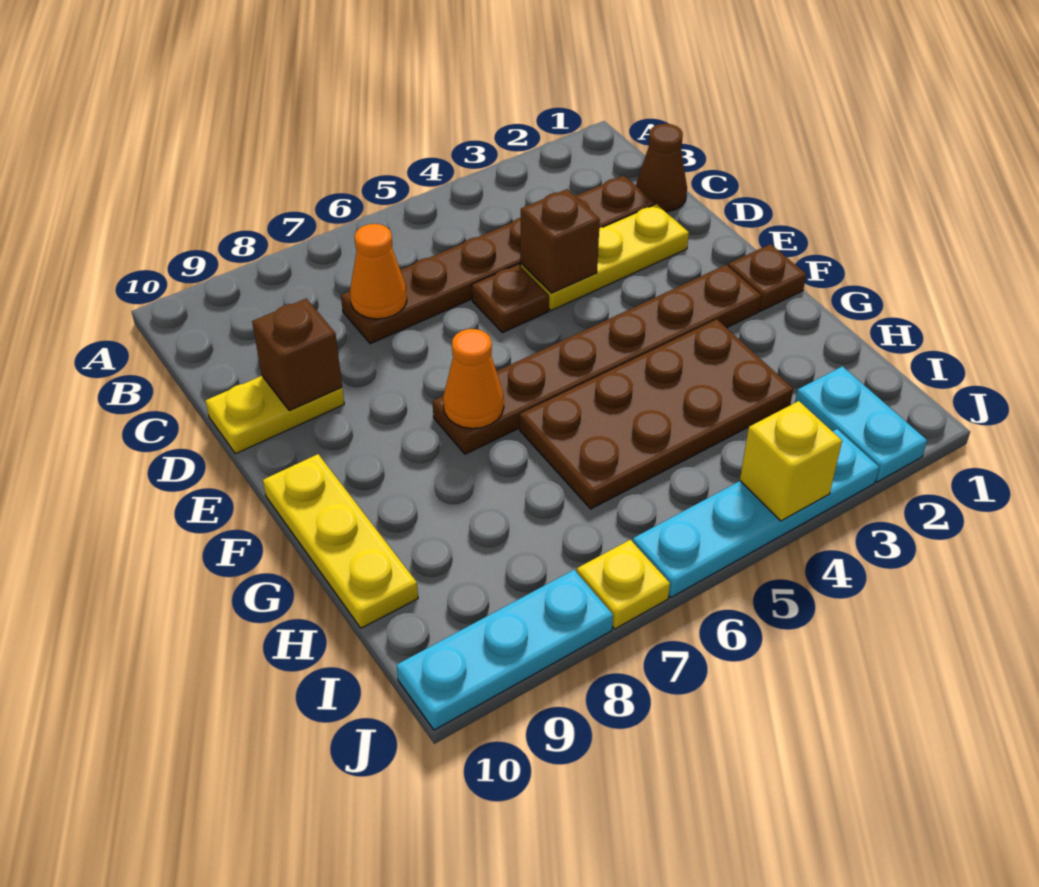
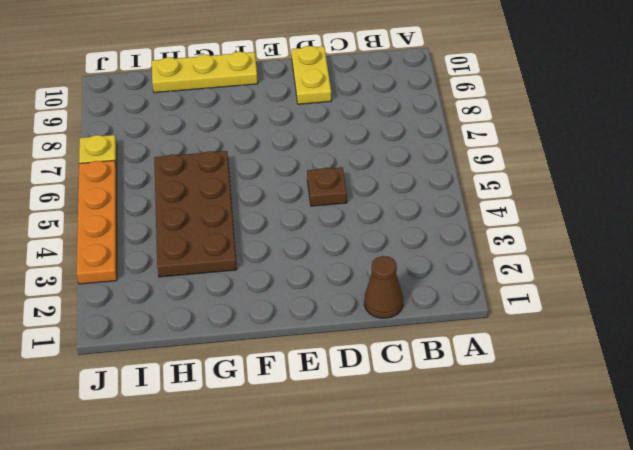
orange plate J3:J6 level 1 -> cyan plate J3:J6 level 1
none -> brown plate C2:C7 level 1
none -> yellow plate D2:D4 level 1
none -> brown plate F1 level 1

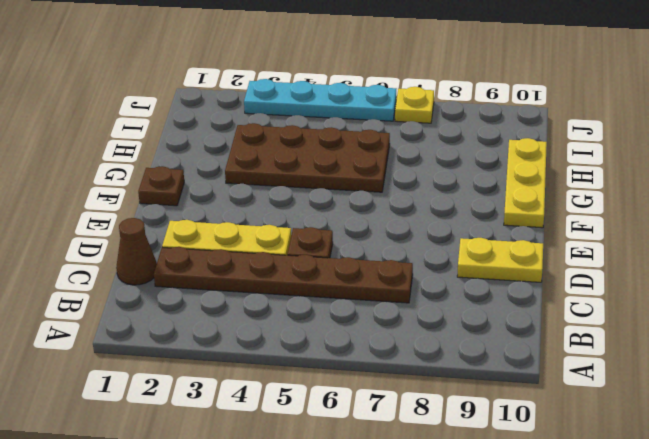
none -> brown plate F2:F7 level 1
none -> cyan plate I2:J2 level 1
none -> cyan plate J8:J10 level 1

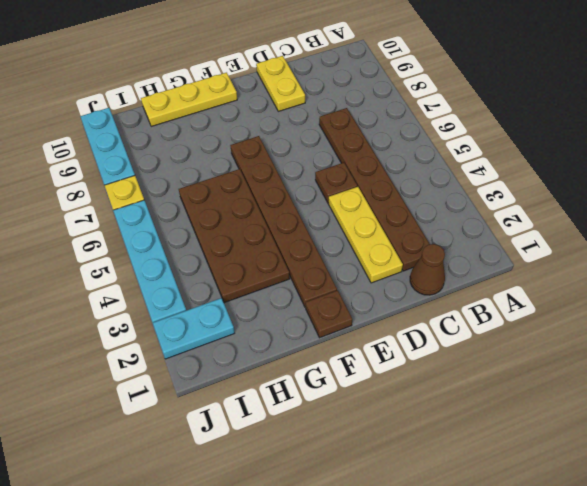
none -> orange cone C7 level 2
none -> brown brick D4 level 2
none -> brown brick D9 level 2

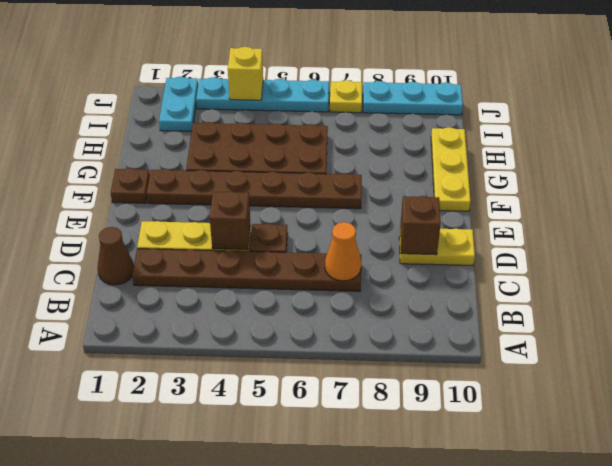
none -> orange cone F7 level 2

